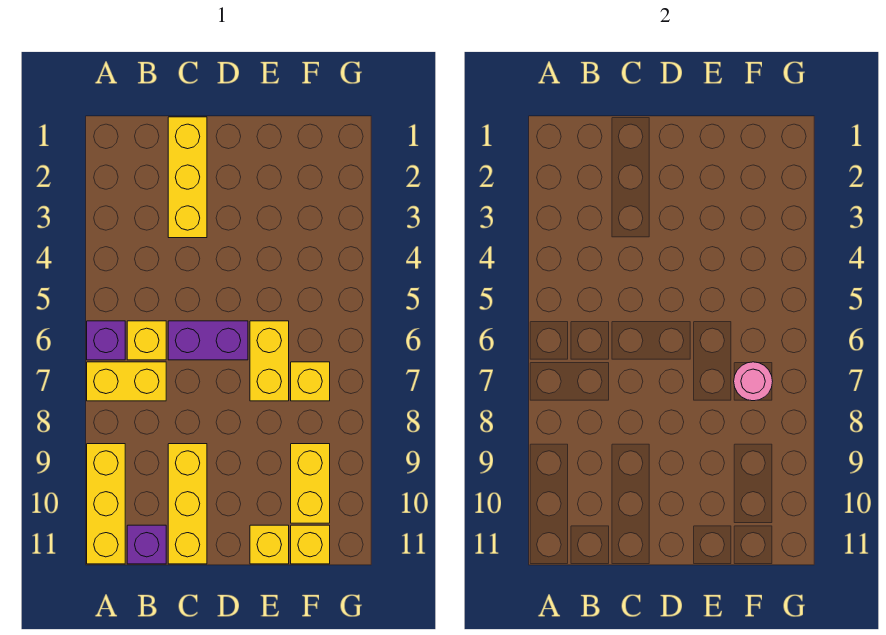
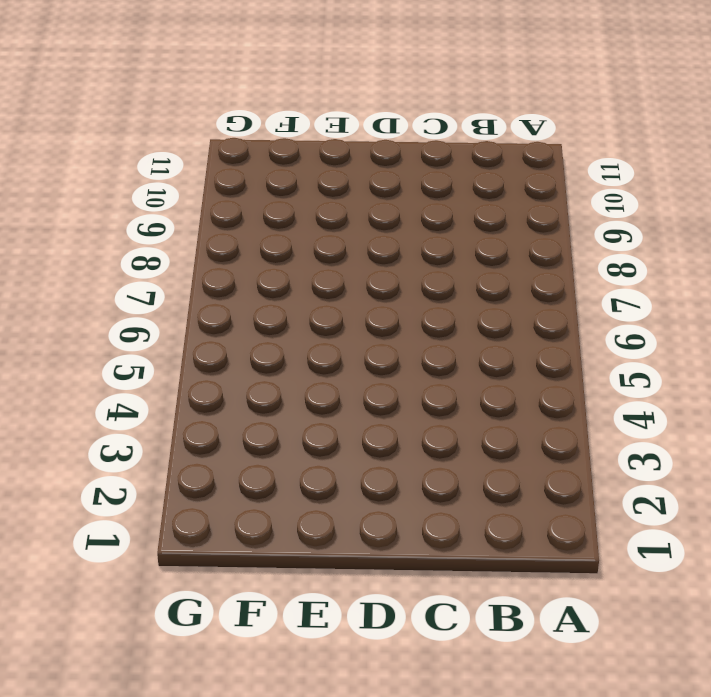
none -> purple brick A6 level 1
none -> yellow brick A7:B7 level 1
none -> yellow brick A9:A11 level 1

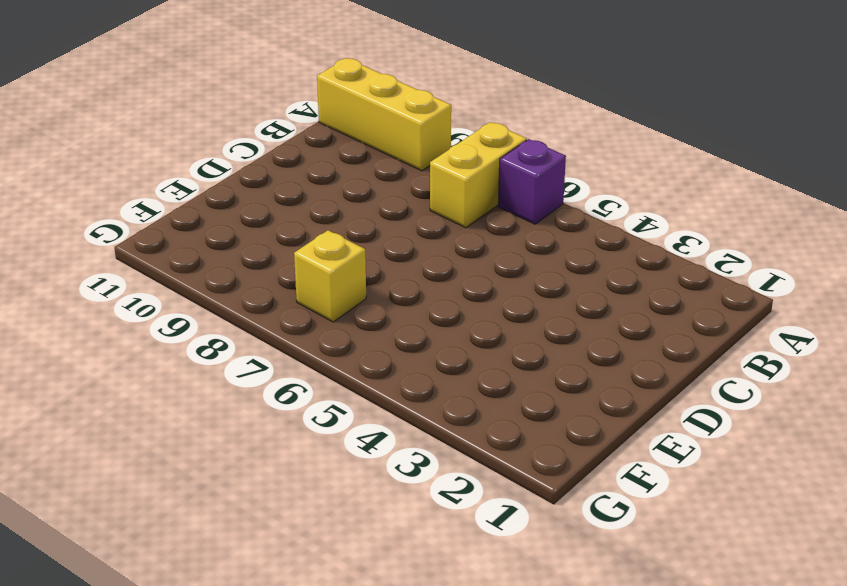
none -> yellow brick B6 level 1
none -> purple brick B11 level 1
none -> yellow brick C1:C3 level 1

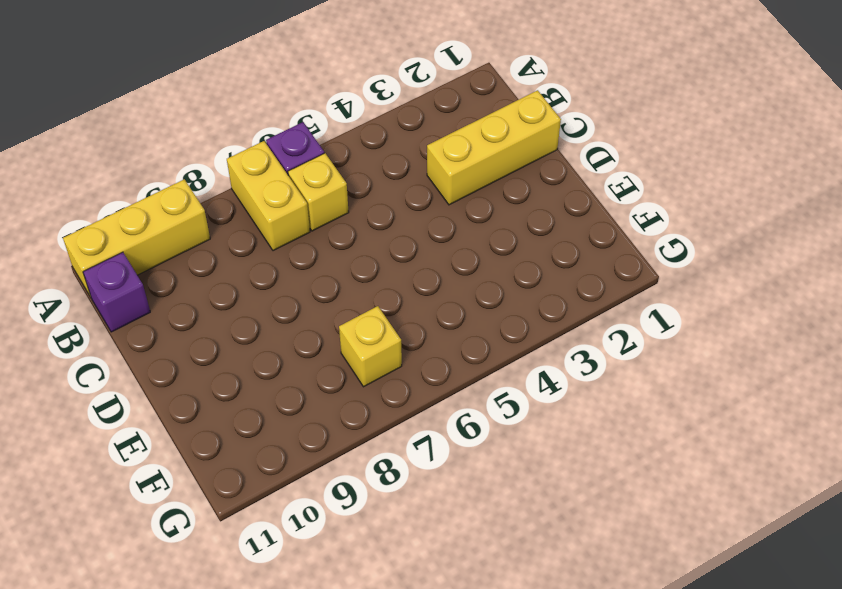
none -> purple brick C6:D6 level 1
none -> yellow brick C9:C11 level 1
none -> yellow brick E6:E7 level 1

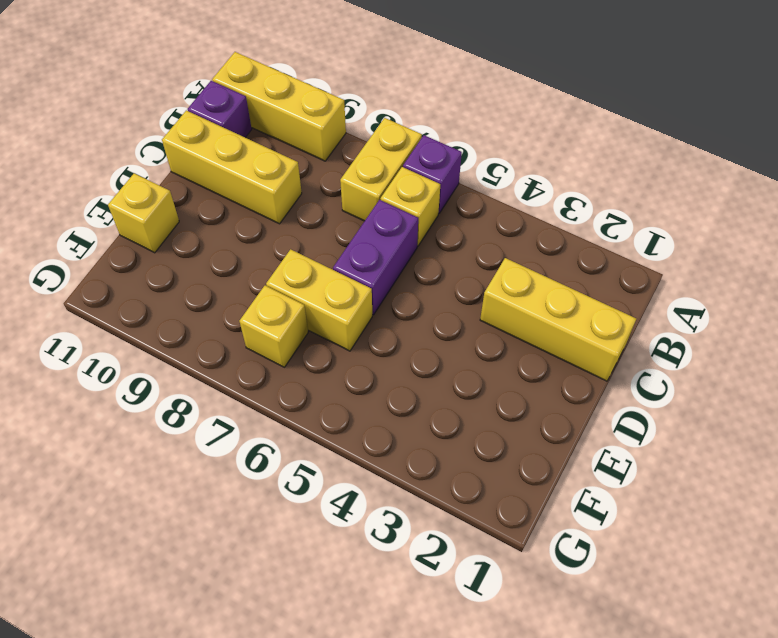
none -> yellow brick F9:F10 level 1
none -> yellow brick F11 level 1
none -> pink round brick F7 level 2

